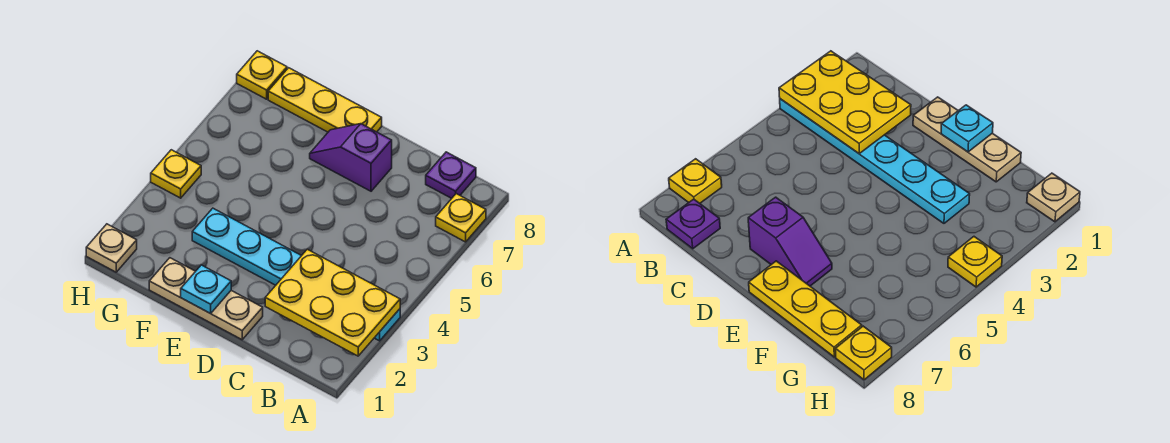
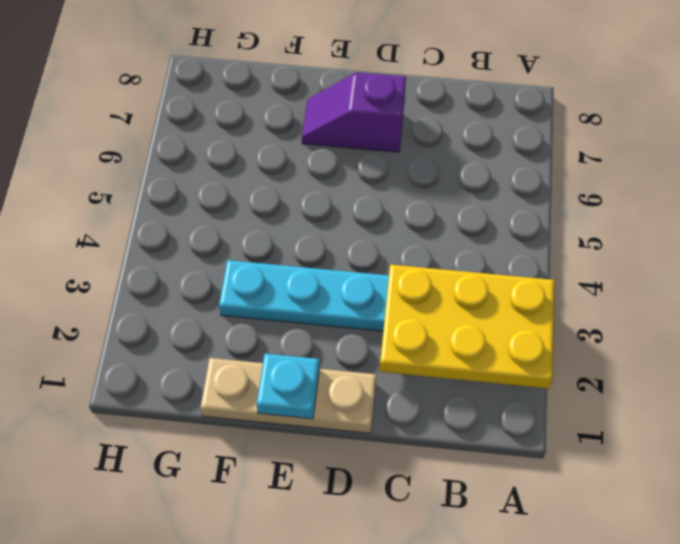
none -> yellow plate A7 level 1
none -> purple plate B8 level 1

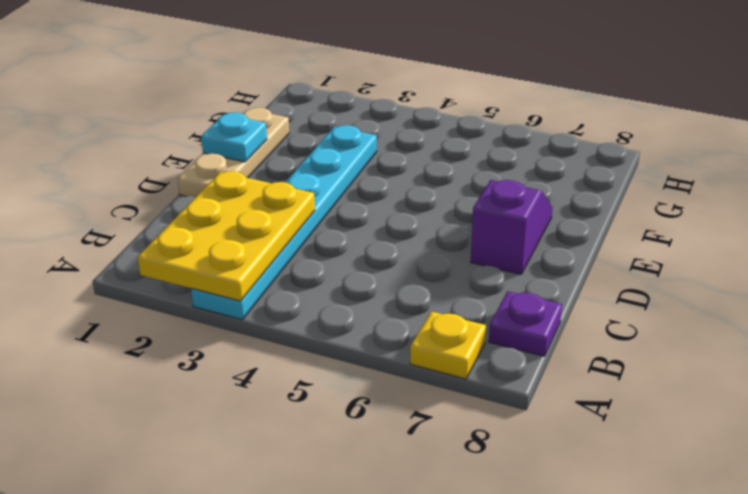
none -> yellow plate E8:G8 level 1
none -> tan plate H1 level 1

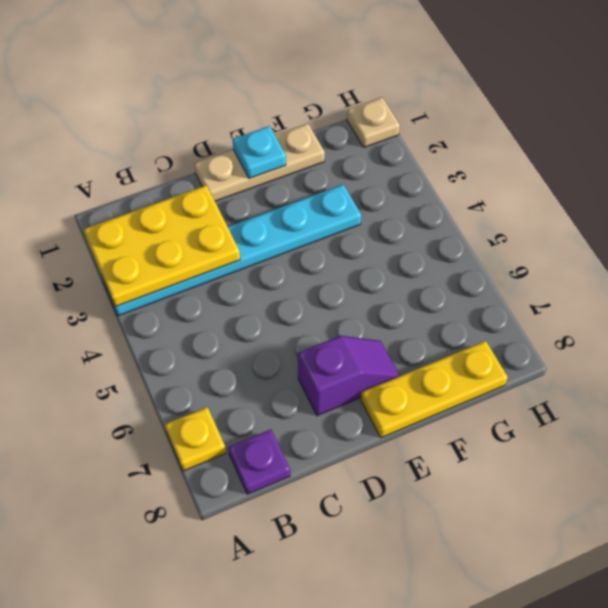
none -> yellow plate H4 level 1
none -> yellow plate H8 level 1

